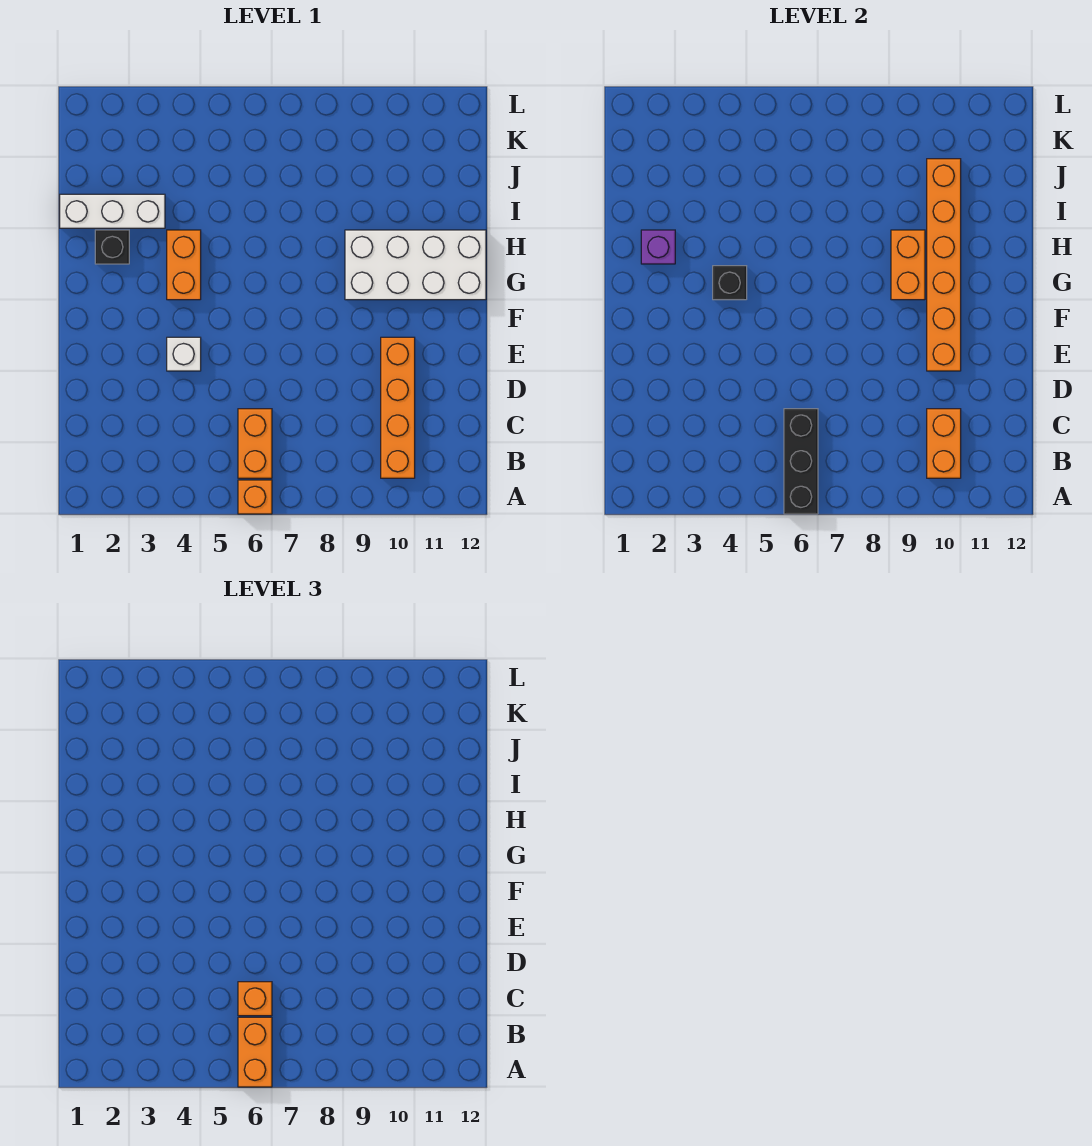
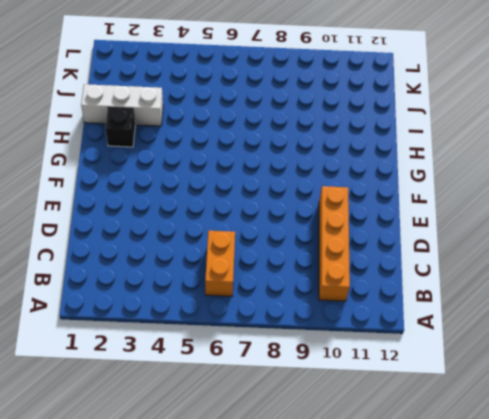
none -> orange brick A6 level 1
none -> white brick E4 level 1
none -> orange brick G4:H4 level 1

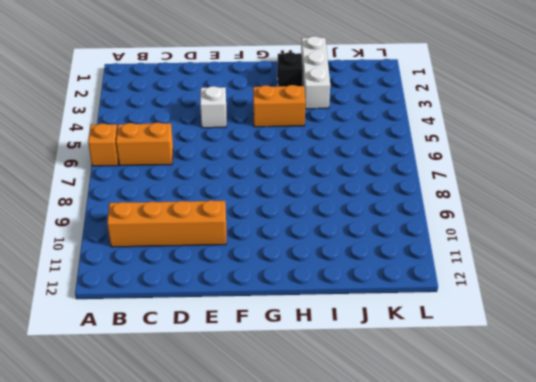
none -> white brick G9:H12 level 1
none -> black brick A6:C6 level 2
none -> orange brick B10:C10 level 2

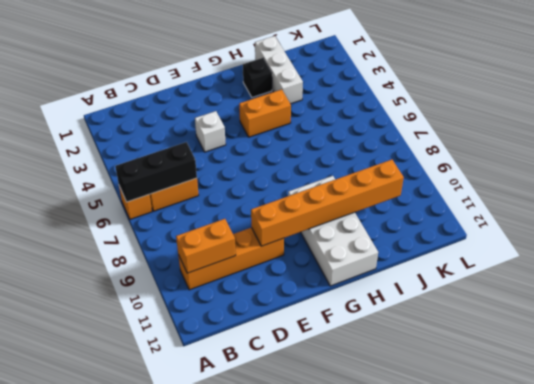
none -> black brick G4 level 2
none -> orange brick G9:H9 level 2
none -> purple brick H2 level 2

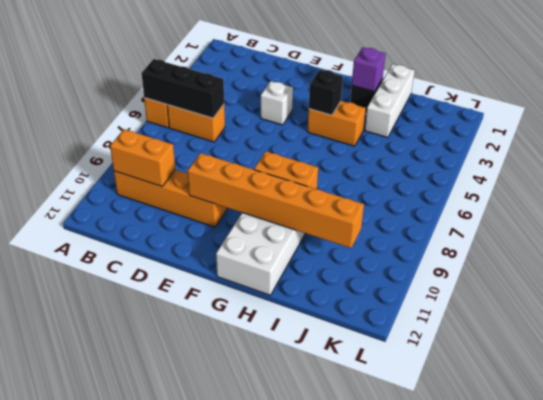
none -> orange brick A6:B6 level 3
none -> orange brick C6 level 3

